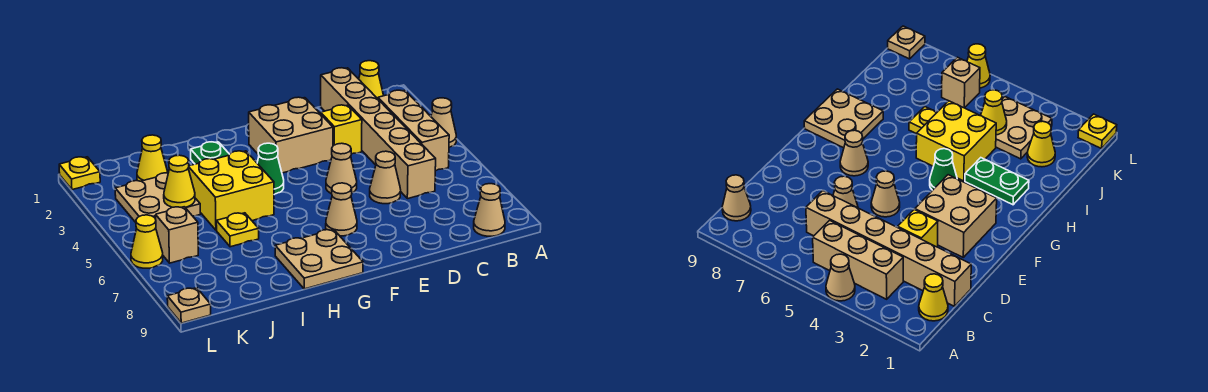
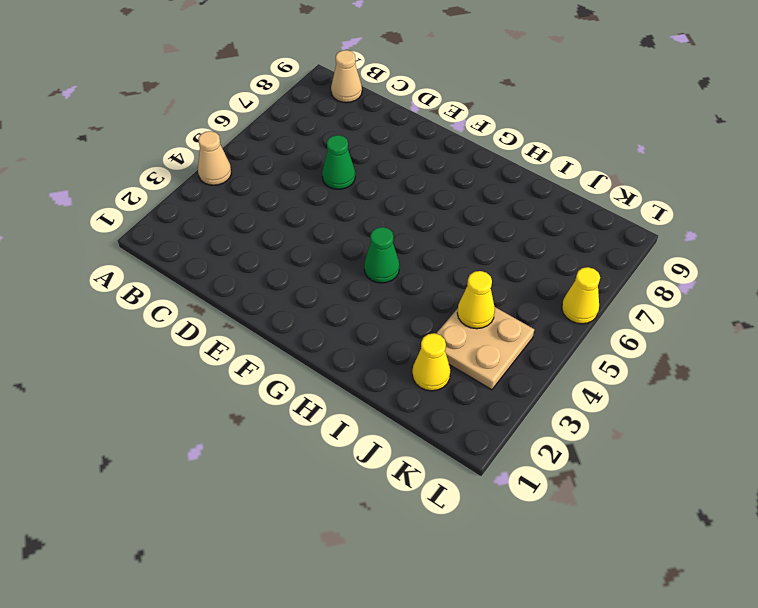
green cone D6 level 1 -> tan cone D6 level 1
none -> yellow cone B1 level 1
none -> tan brick B3:B5 level 1
none -> tan brick C1:C6 level 1

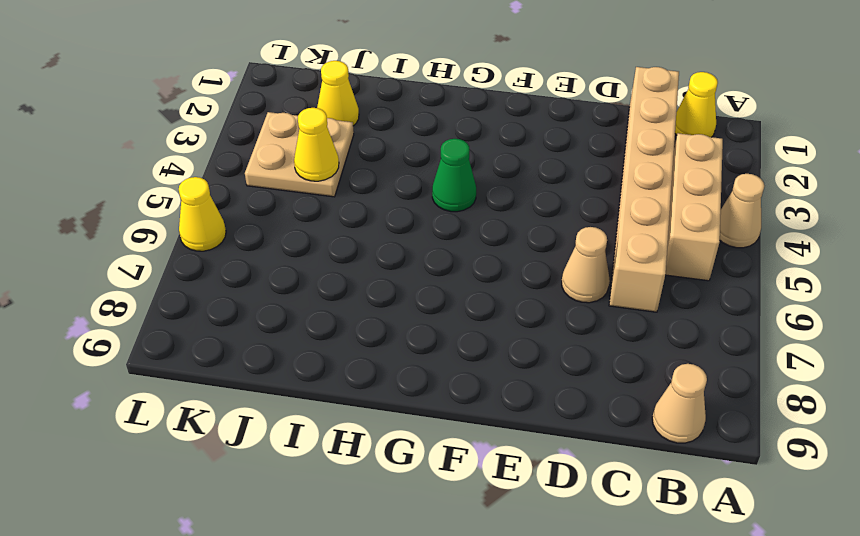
none -> yellow brick D3 level 1
none -> tan brick E2:F3 level 1
none -> tan cone E5 level 1

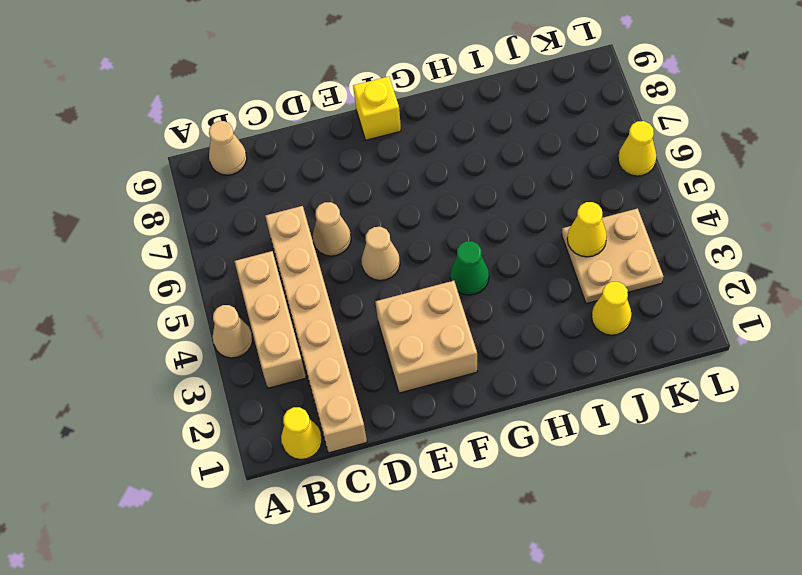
yellow brick F9 level 1 -> yellow brick D3 level 1
none -> tan cone F7 level 1
none -> tan plate G8:H9 level 1
none -> green plate H2:H3 level 1

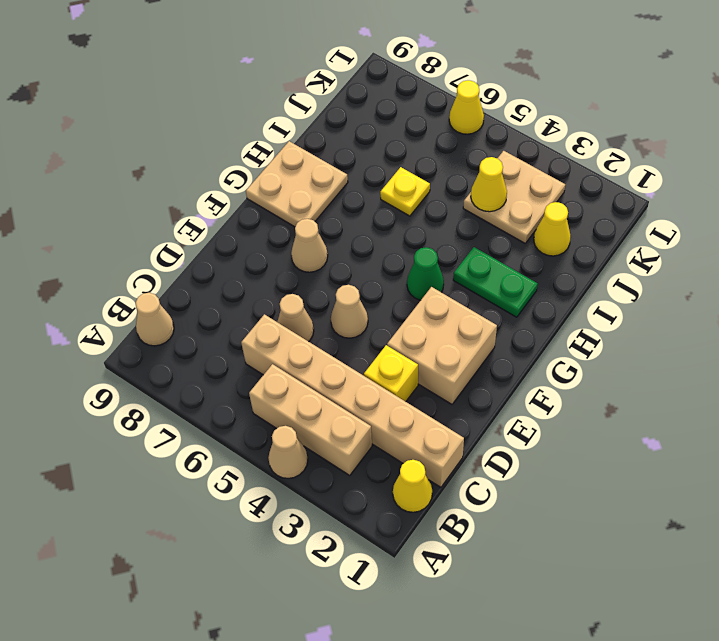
none -> yellow brick H4:I5 level 1
none -> tan brick K6 level 1
none -> yellow plate L1 level 1

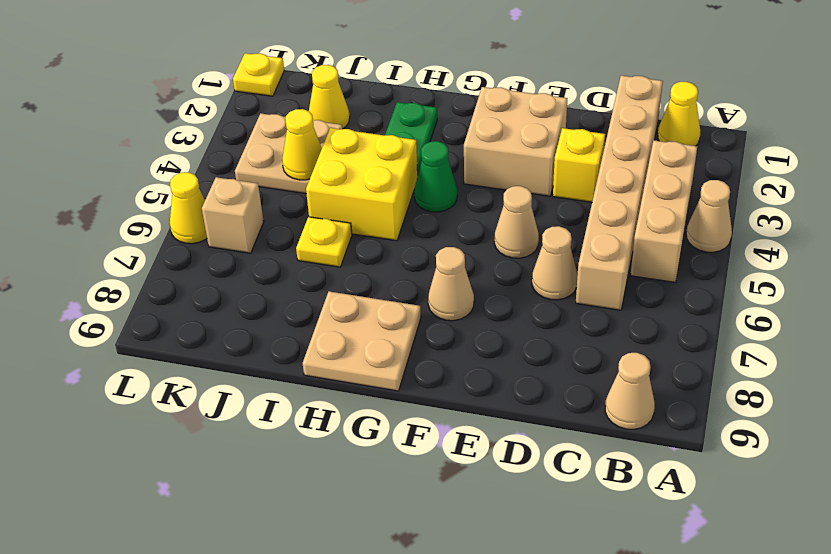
none -> tan plate L9 level 1

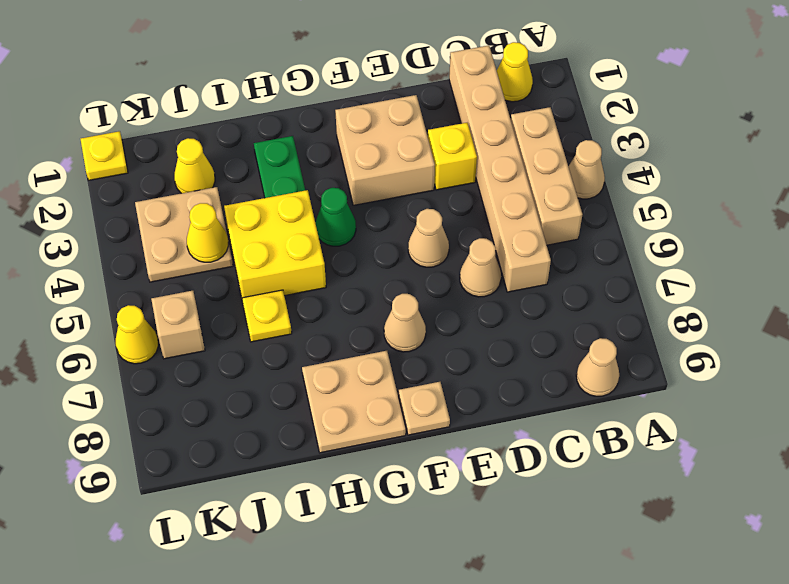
tan plate F9 level 1 -> tan plate L9 level 1

